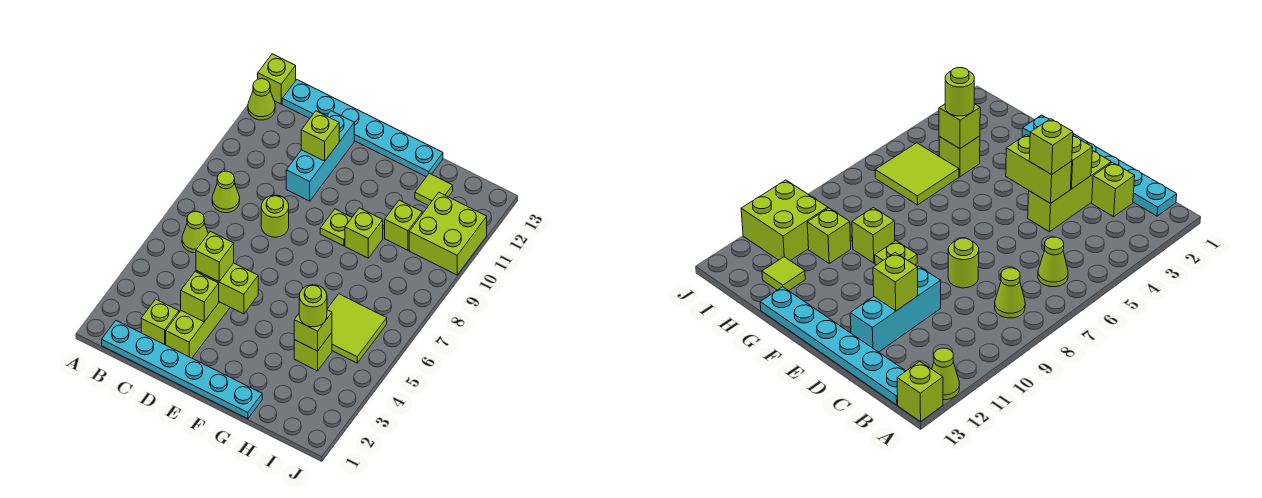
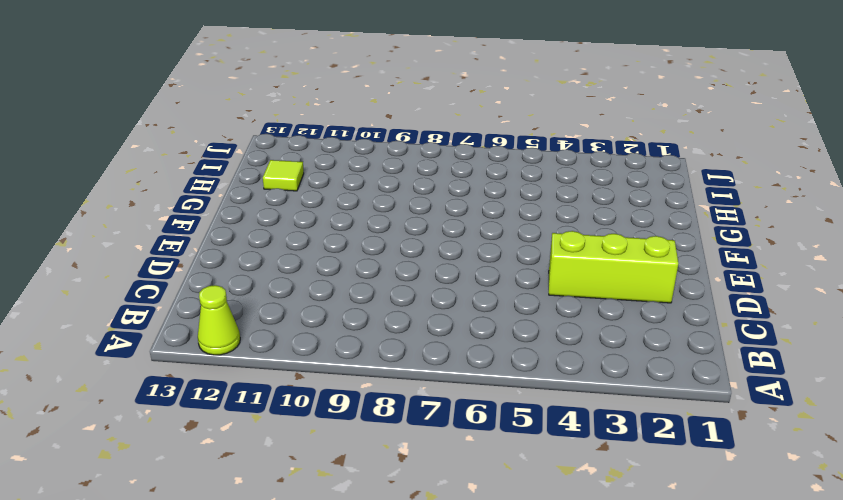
none -> lime brick A13 level 1
none -> cyan plate B1:G1 level 1
none -> lime cone B6 level 1

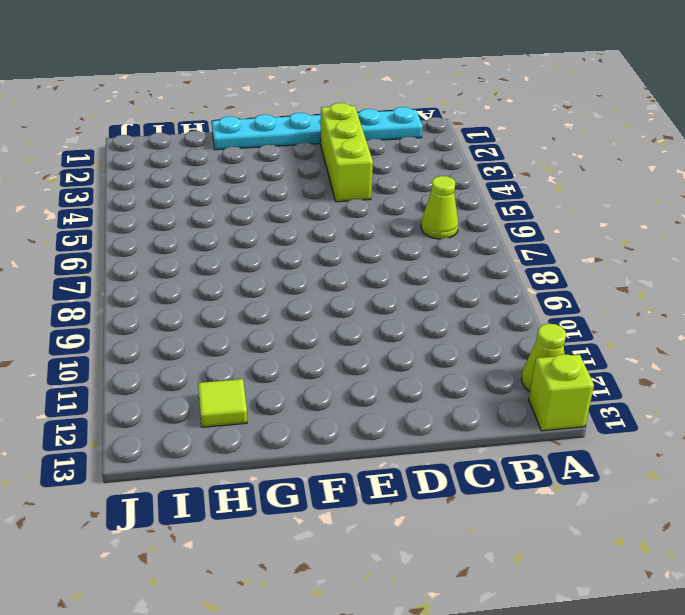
none -> lime cone B8 level 1
none -> cyan plate B13:G13 level 1
none -> lime brick C2 level 1

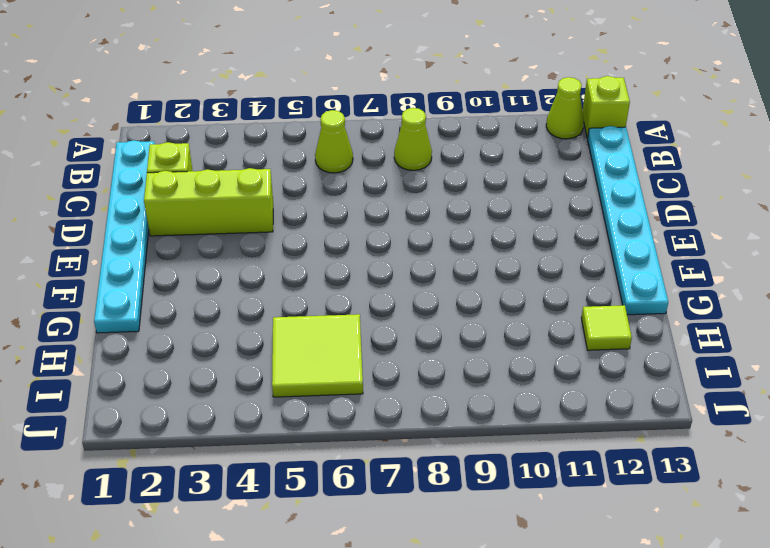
none -> lime round brick D8 level 1
none -> cyan brick D10:D12 level 1
none -> lime plate F9 level 1

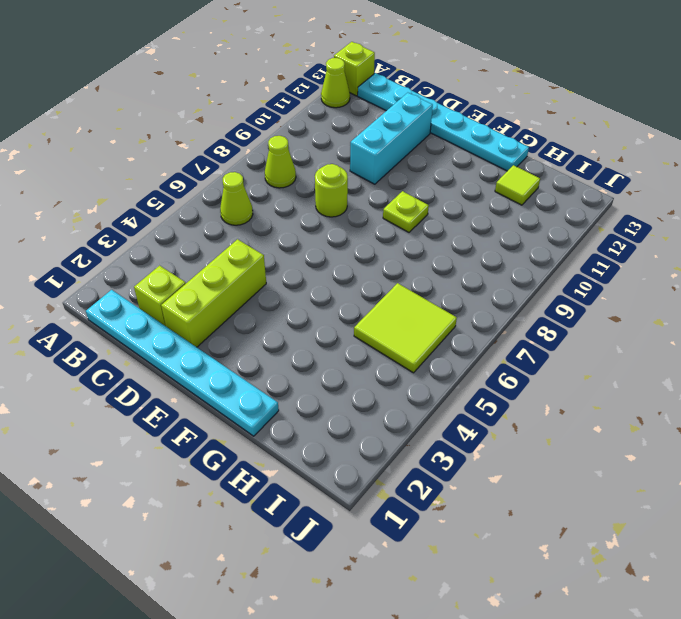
none -> lime brick G9 level 1
none -> lime brick H4 level 1
none -> lime brick H10 level 1

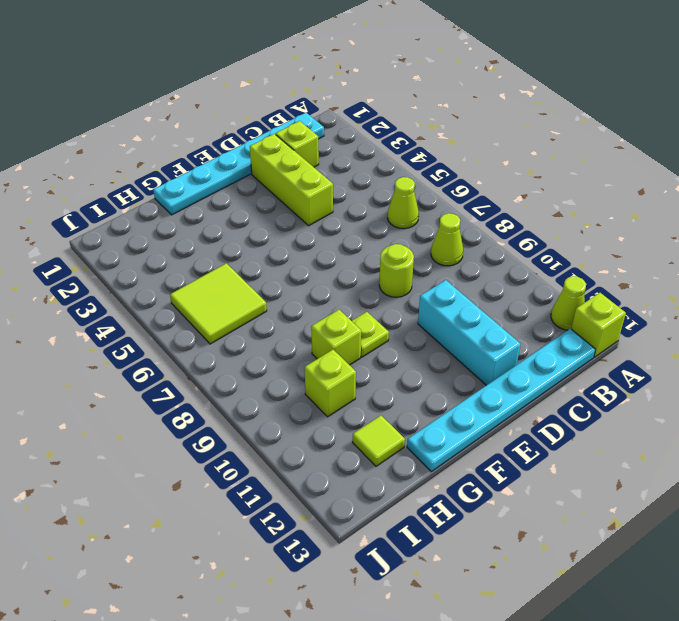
none -> lime brick H4 level 1
none -> lime brick I10:J11 level 1
none -> lime brick D3 level 2

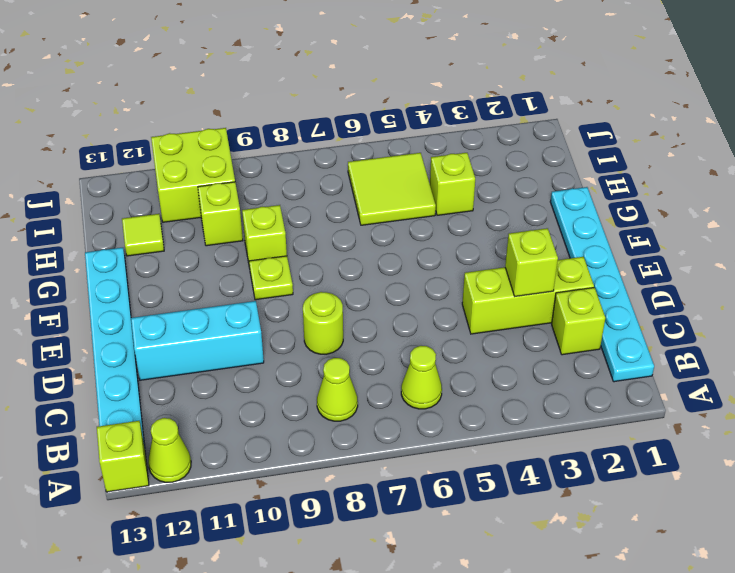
none -> lime brick D4:E4 level 2
none -> lime brick D11 level 2
none -> lime brick H4 level 2

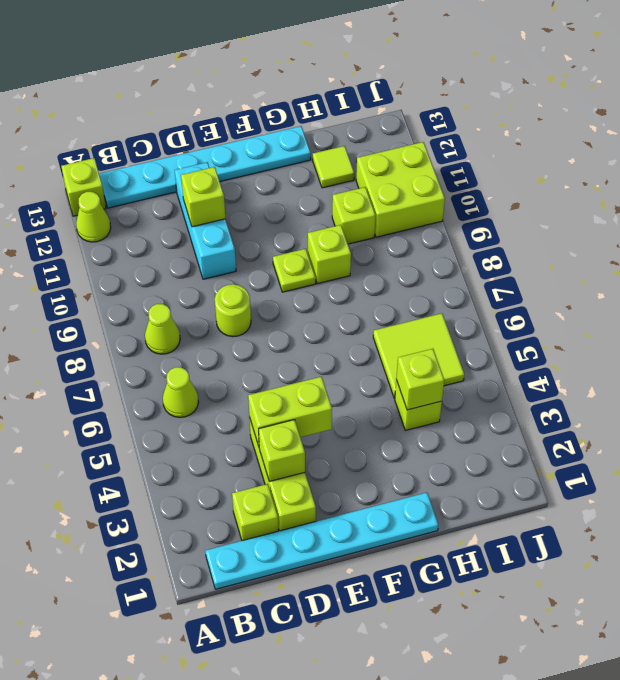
none -> lime brick D4 level 3
none -> lime round brick H4 level 3

